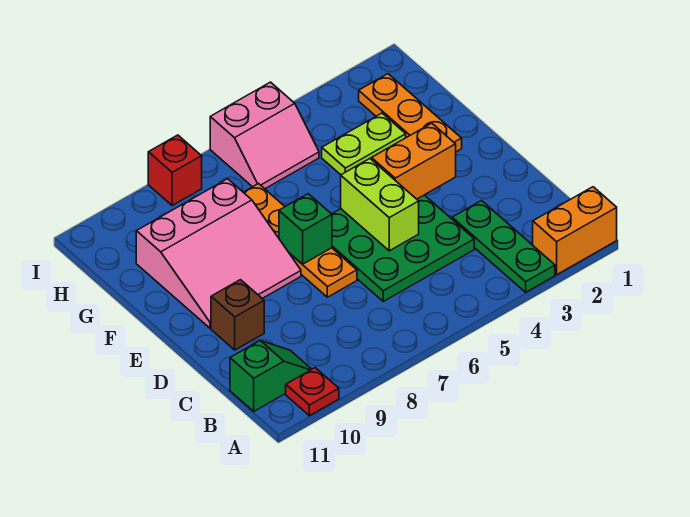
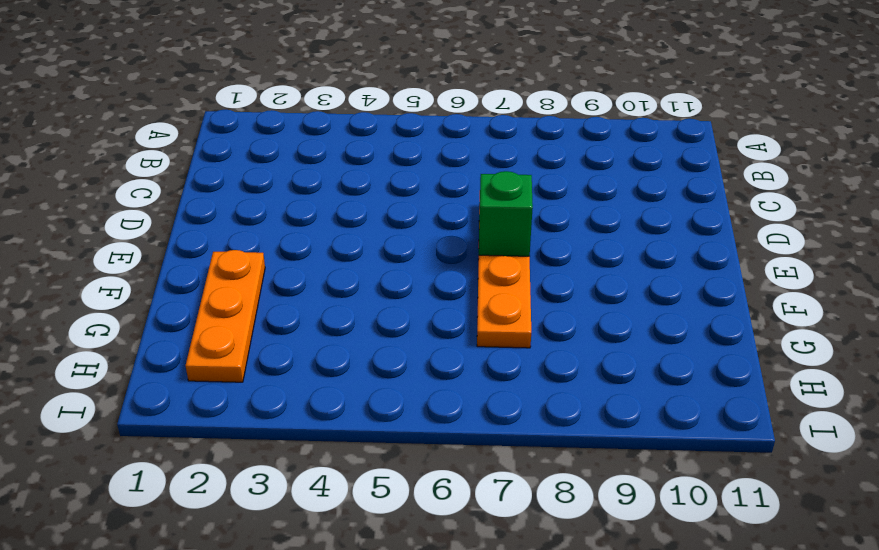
none -> orange brick A1:A2 level 1
none -> green plate A3:C3 level 1
none -> red plate A10 level 1

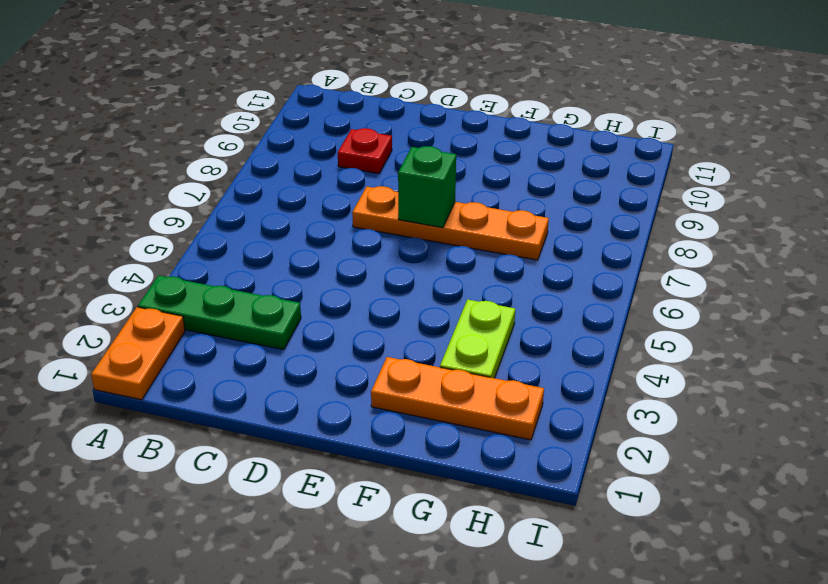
orange plate A1:A2 level 1 -> orange brick A1:A2 level 1
red plate C9 level 1 -> red plate A10 level 1
none -> green slope B10:B11 level 1 top 11
none -> green plate C4:E6 level 1
none -> brown brick D10 level 1

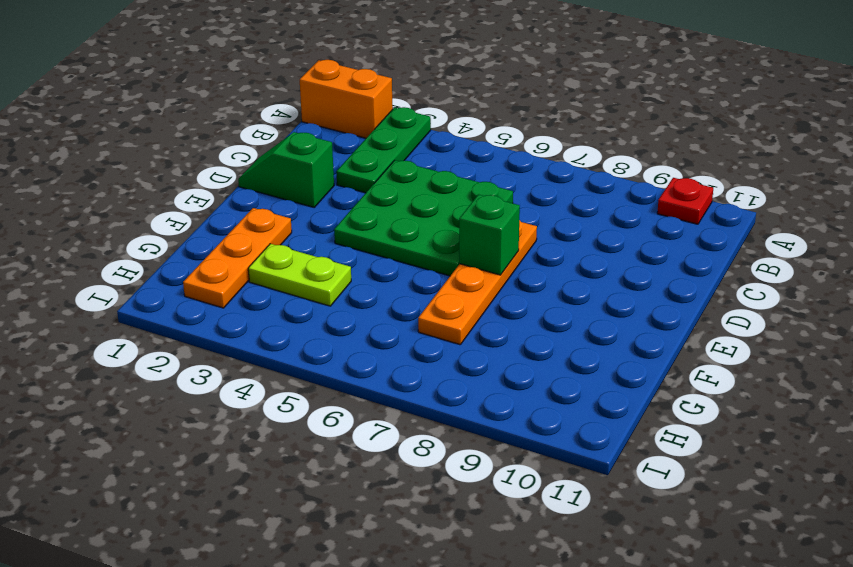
green slope D1:D2 level 1 top 2 -> green slope B10:B11 level 1 top 11
none -> brown brick D10 level 1
none -> pink slope E8:G10 level 1 top G
none -> pink slope H5:I6 level 1 top I

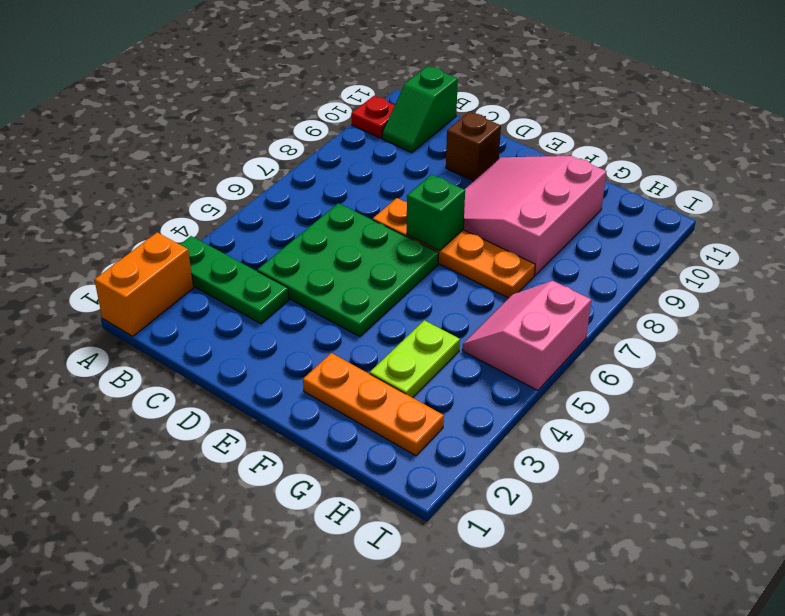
none -> red brick I8 level 1
none -> lime brick D5:E5 level 2
none -> orange brick E3:E4 level 2

